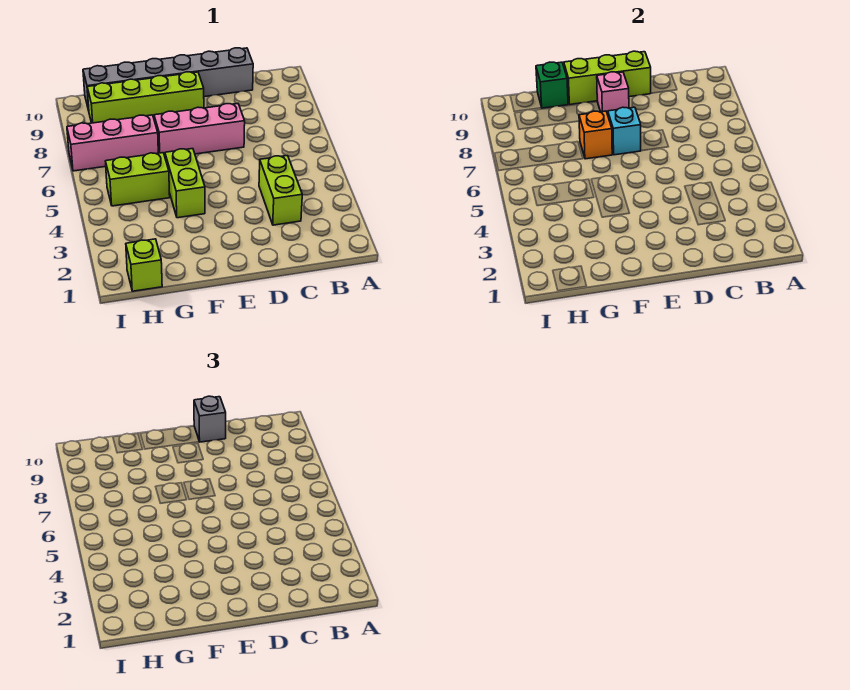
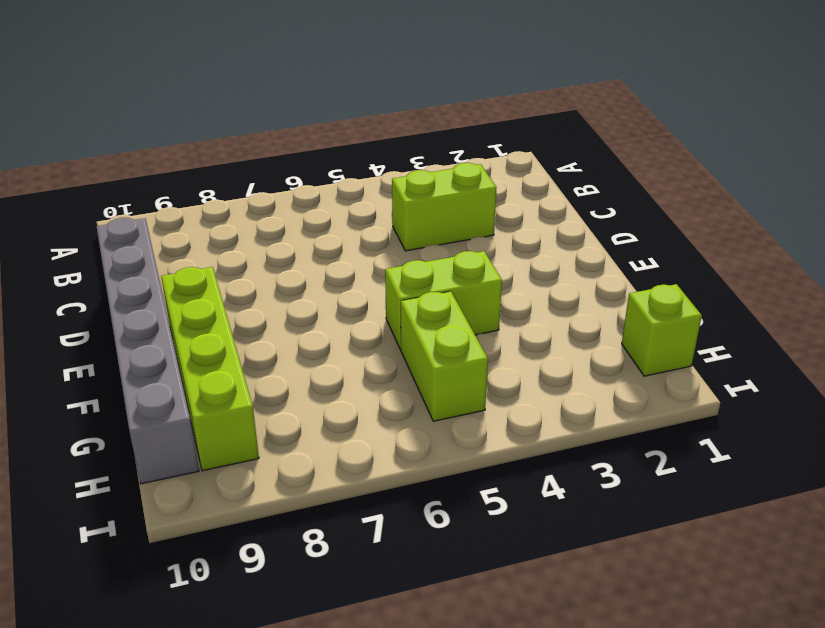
none -> pink brick D7:F7 level 1
none -> pink brick G7:I7 level 1
none -> lime brick D10:F10 level 2

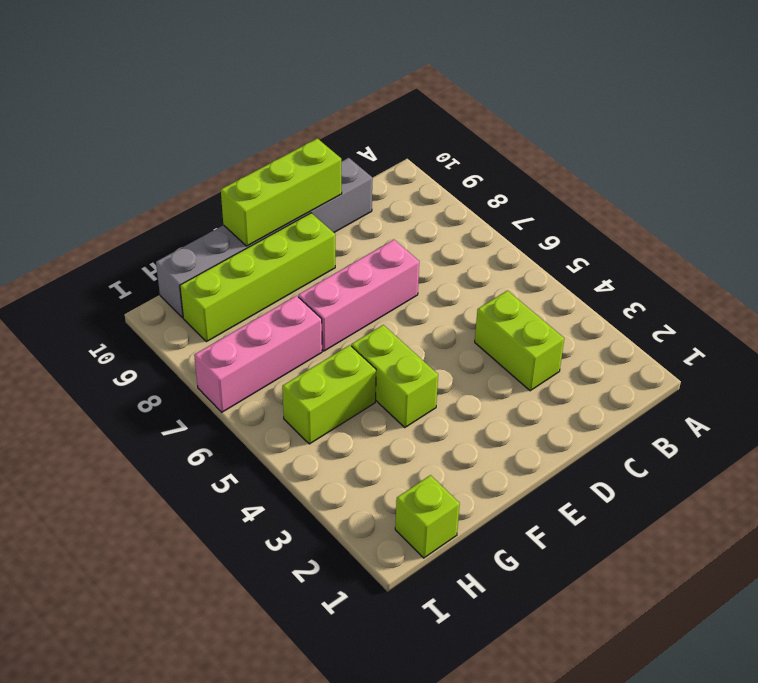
none -> cyan brick E7 level 2
none -> pink brick E9 level 2
none -> orange brick F7 level 2

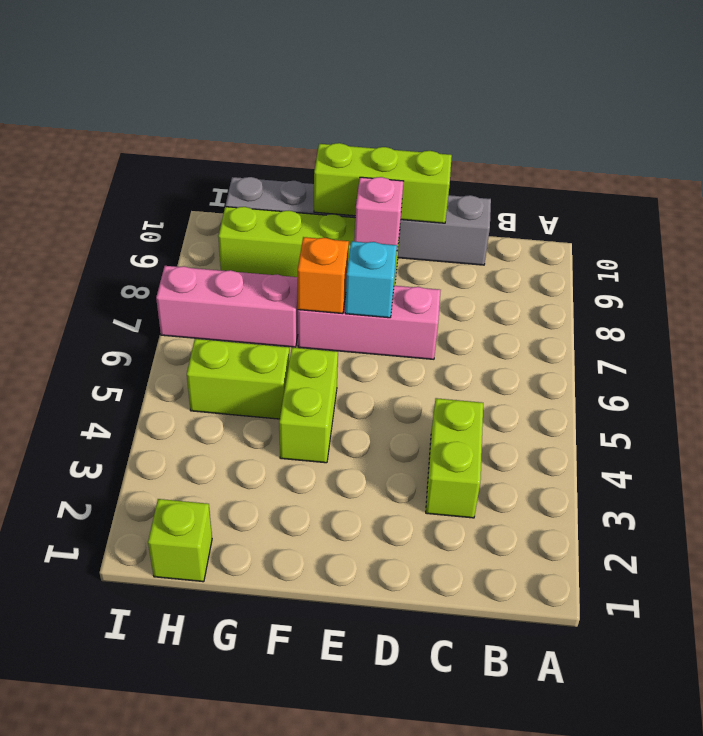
none -> green brick G10 level 2
none -> grey brick D10 level 3

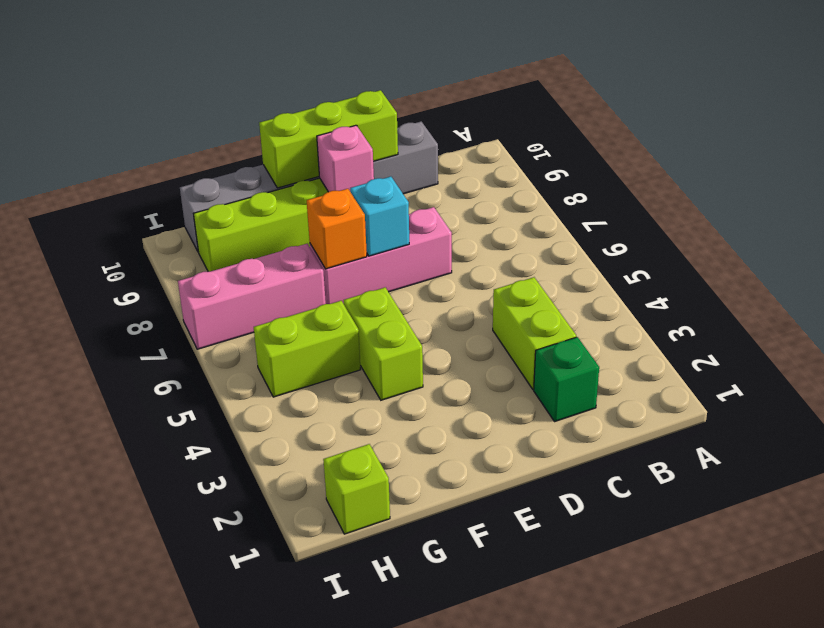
green brick C2 level 1 -> green brick G10 level 2
none -> grey brick D10 level 3

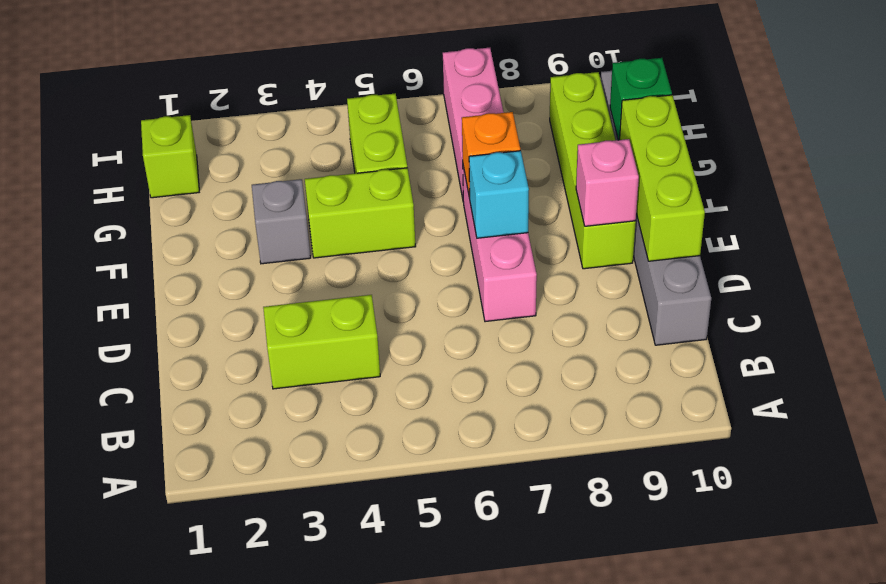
grey brick F3 level 1 -> grey brick D10 level 3

